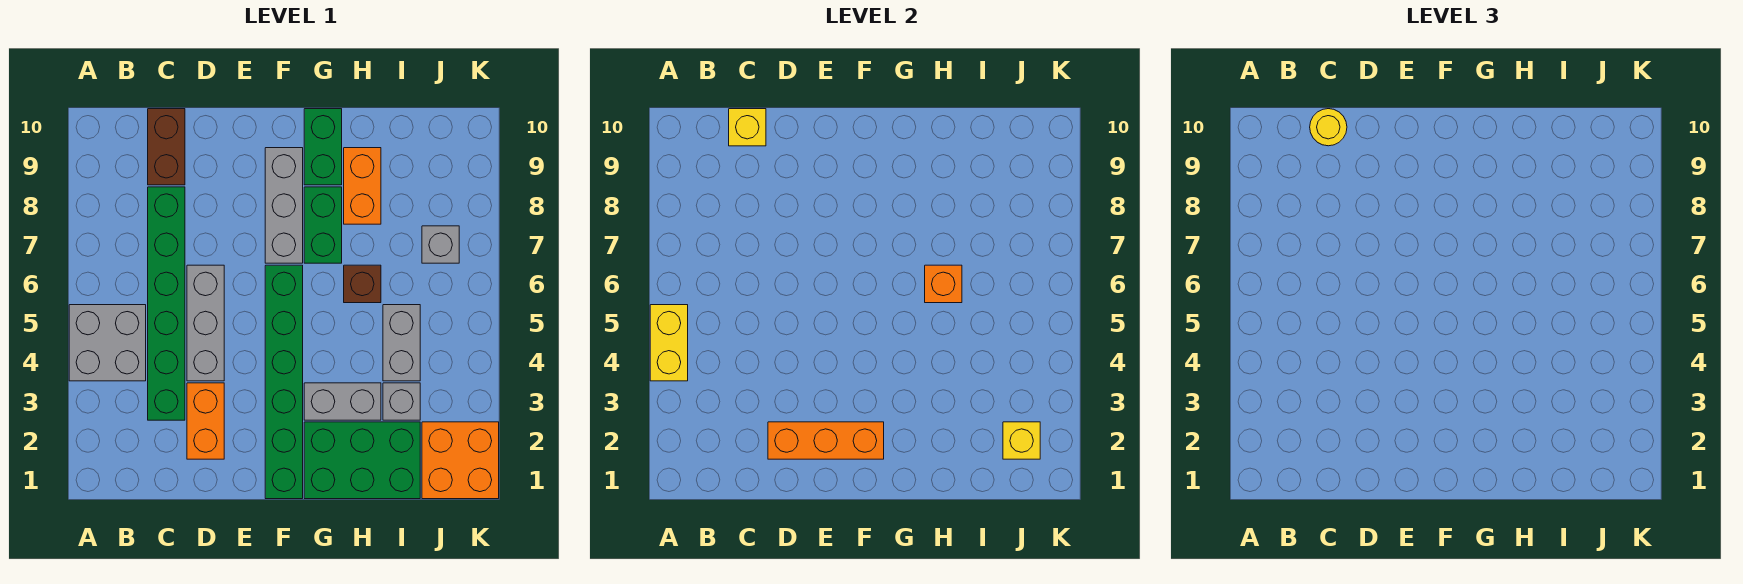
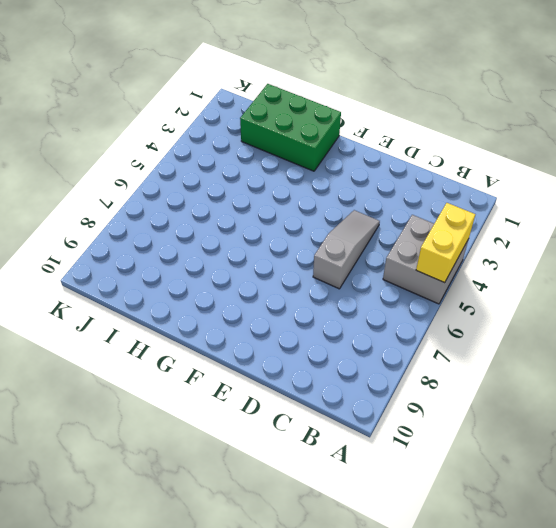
grey slope D4:D6 level 1 top 6 -> grey brick D4:D6 level 1
none -> green brick C3:C8 level 1
none -> brown brick C9:C10 level 1
none -> orange brick D2:D3 level 1

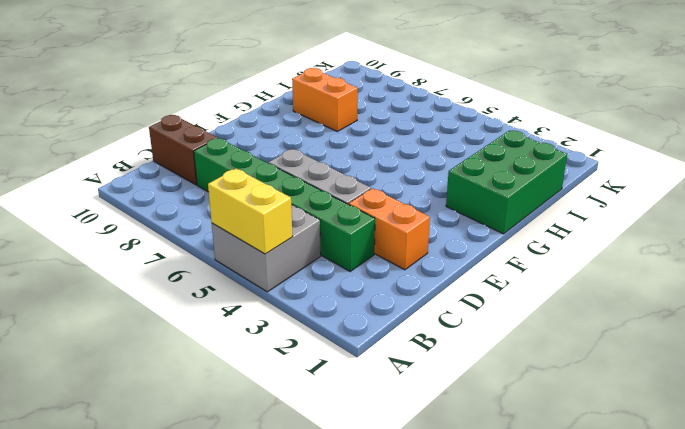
none -> green brick F1:F6 level 1
none -> grey brick F7:F9 level 1
none -> grey brick G3:H3 level 1

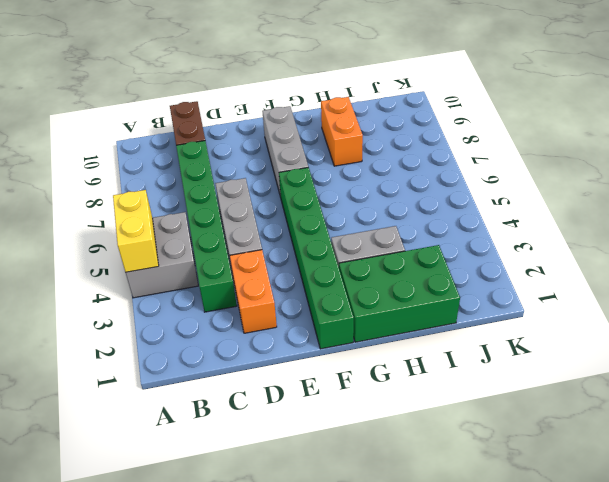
none -> green brick G7:G8 level 1
none -> green brick G9:G10 level 1
none -> brown brick H6 level 1

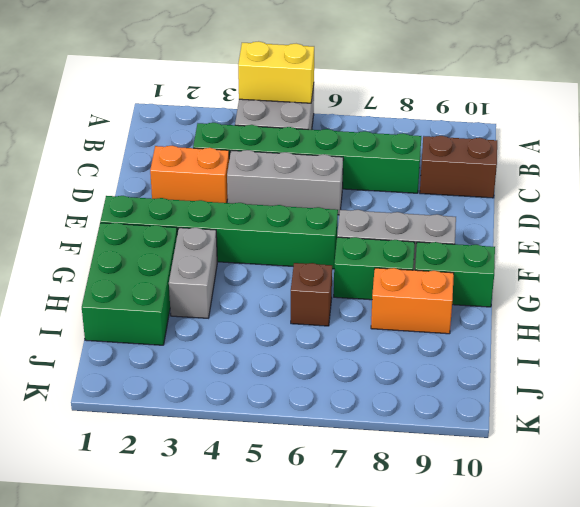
none -> grey brick I3 level 1
none -> grey brick I4:I5 level 1
none -> orange brick J1:K2 level 1

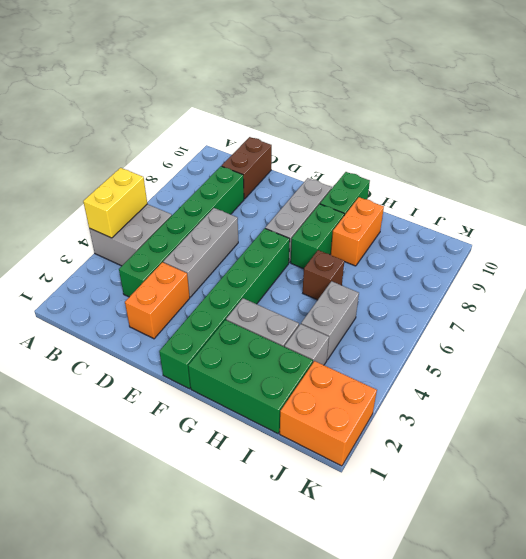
none -> grey brick J7 level 1
none -> yellow brick C10 level 2
none -> orange brick D2:F2 level 2

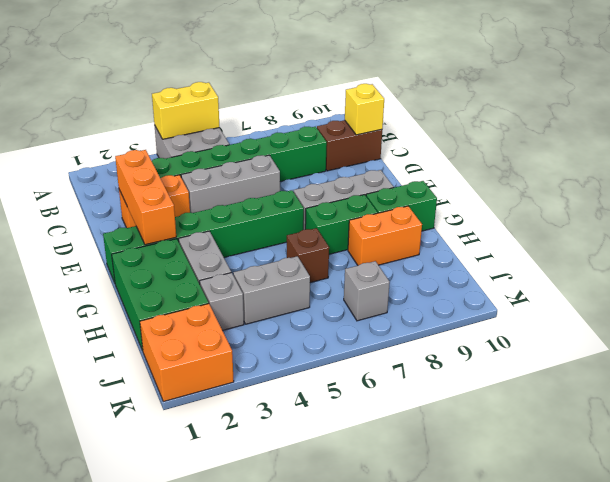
none -> orange brick H6 level 2
none -> yellow brick J2 level 2
none -> yellow round brick C10 level 3

